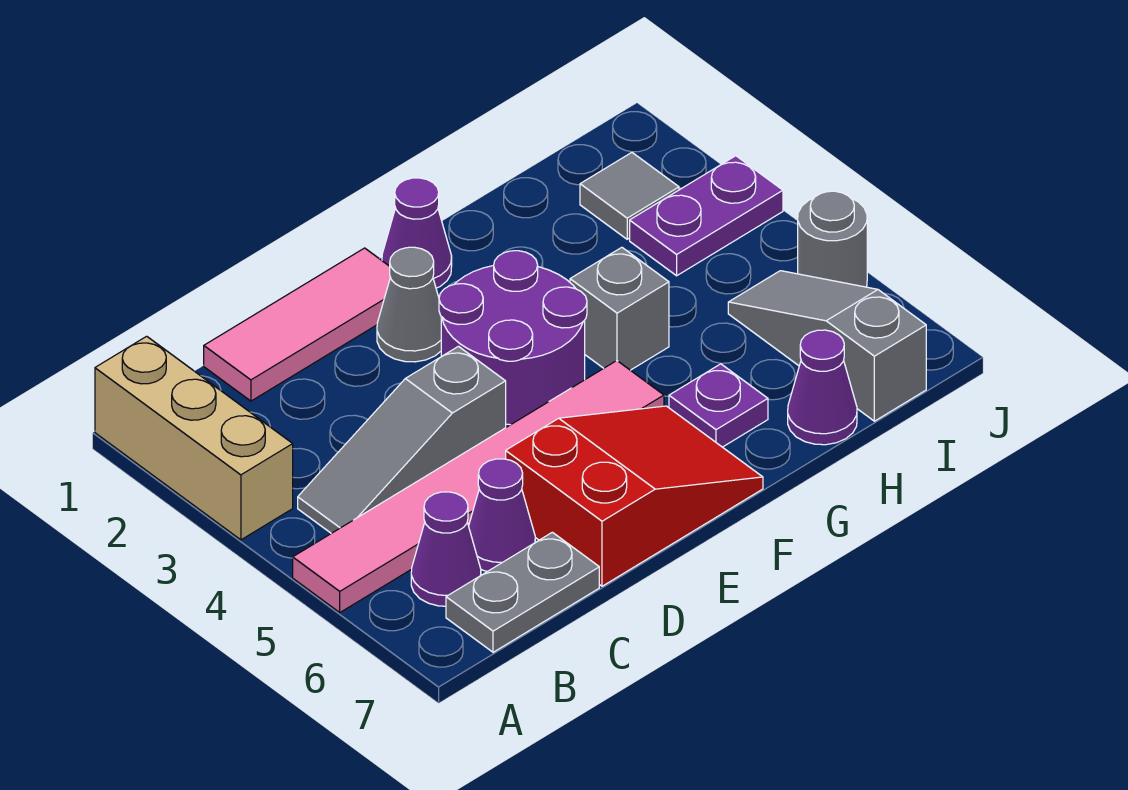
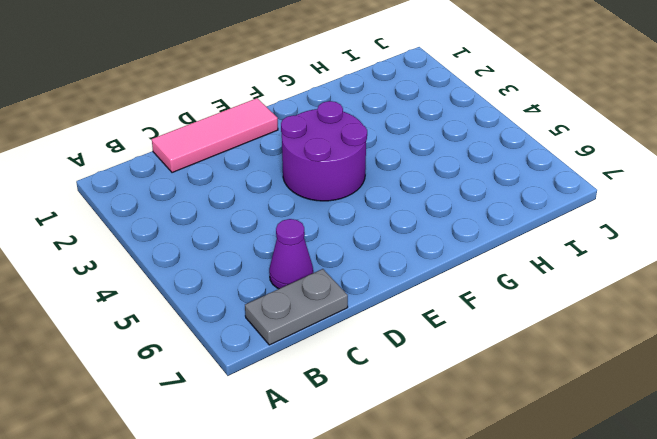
none -> tan brick A1:A3 level 1
none -> pink tile A5:F5 level 1
none -> grey slope B4:D4 level 1 top D

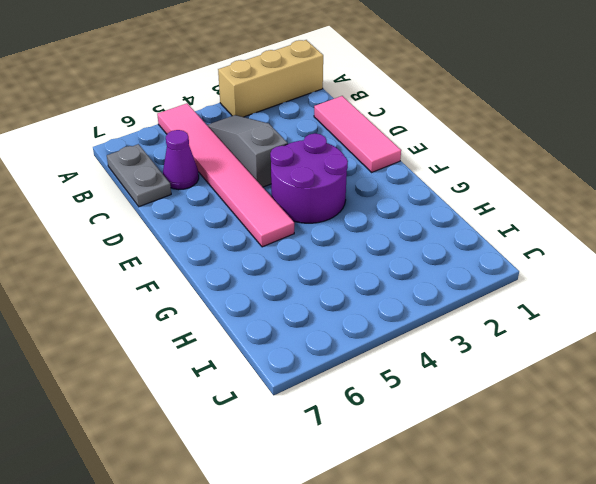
none -> purple cone B6 level 1
none -> red slope D6:F7 level 1 top D
none -> grey cone E2 level 1

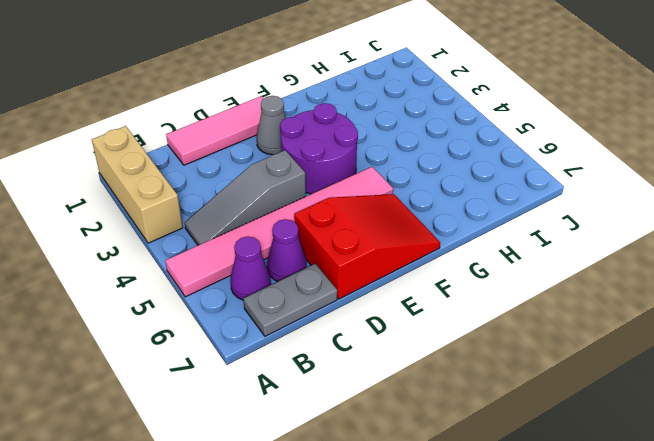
none -> purple cone F1 level 1
none -> grey brick G4 level 1
none -> purple plate G6 level 1

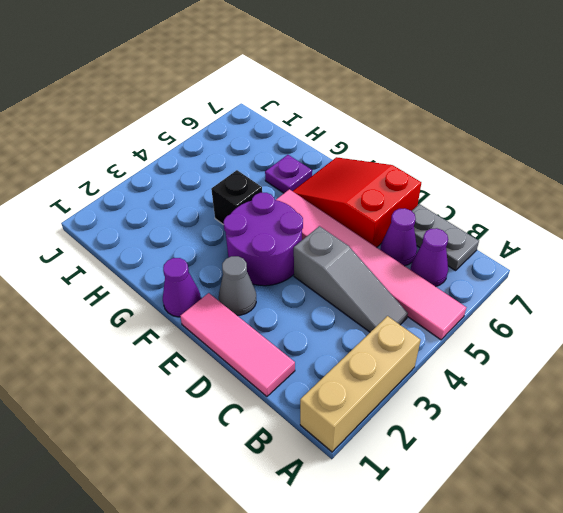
black brick G4 level 1 -> grey brick G4 level 1
none -> purple cone H7 level 1
none -> grey tile I2 level 1
none -> purple plate I3:J3 level 1

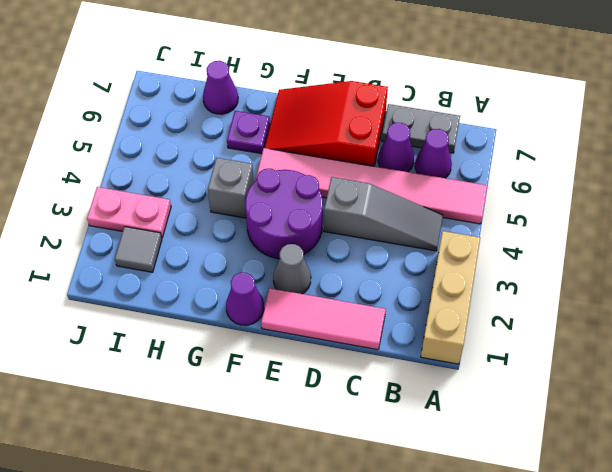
pink plate I3:J3 level 1 -> purple plate I3:J3 level 1
none -> grey slope I5:I7 level 1 top 7
none -> grey round brick J5 level 1

